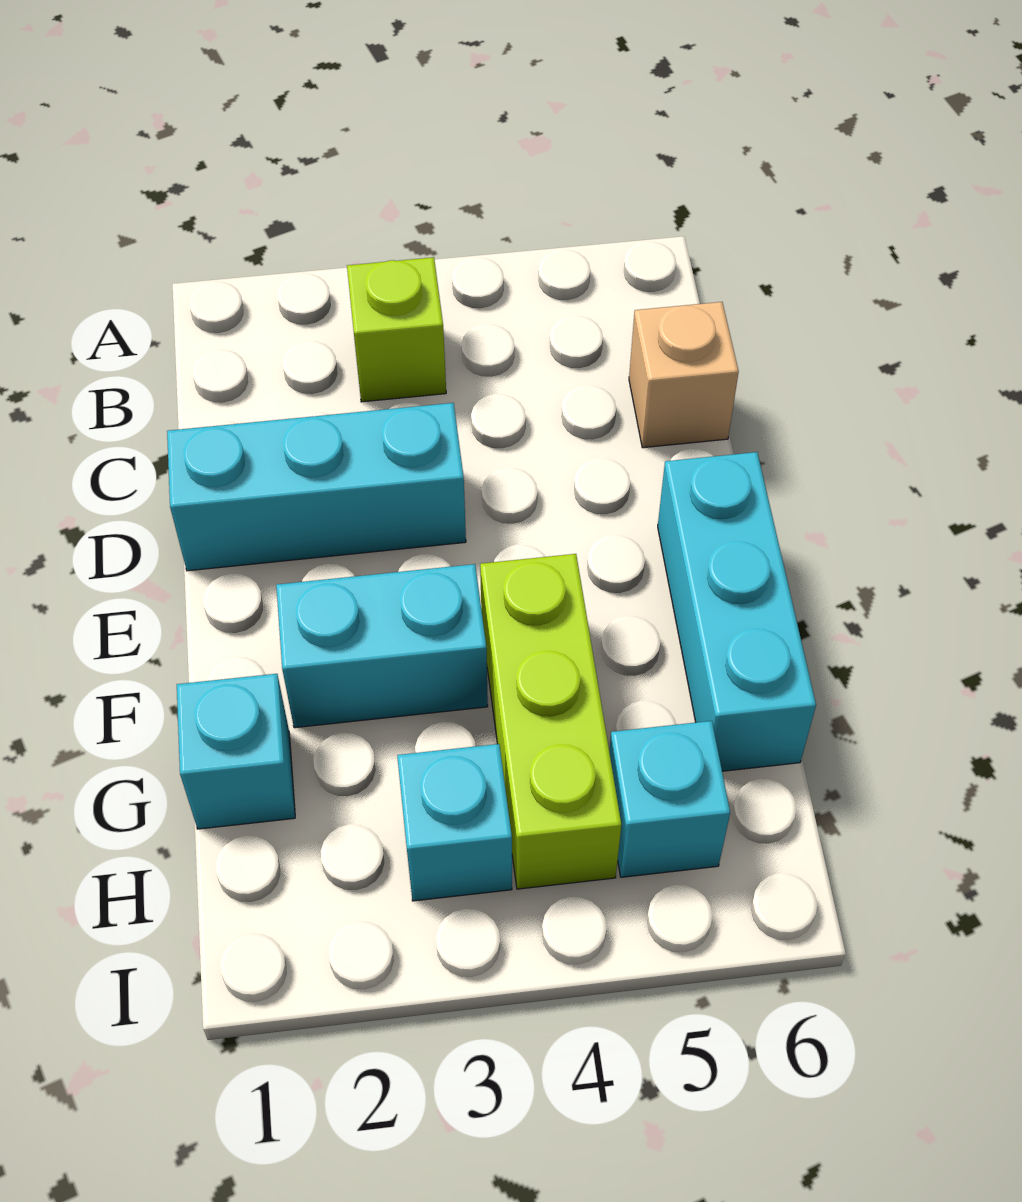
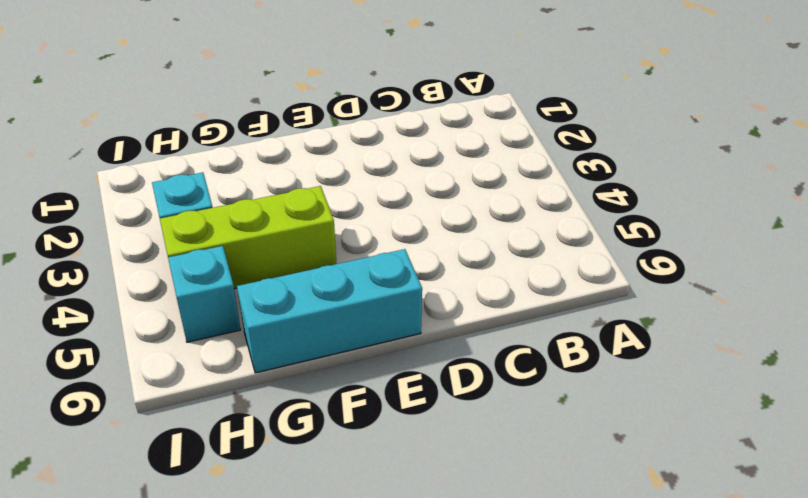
none -> lime brick B3 level 1
none -> tan brick C6 level 1

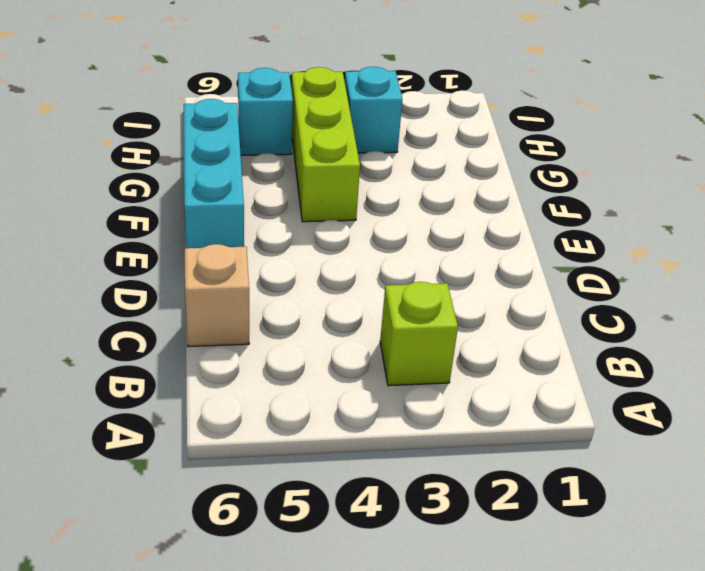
none -> cyan brick D1:D3 level 1
none -> cyan brick F2:F3 level 1

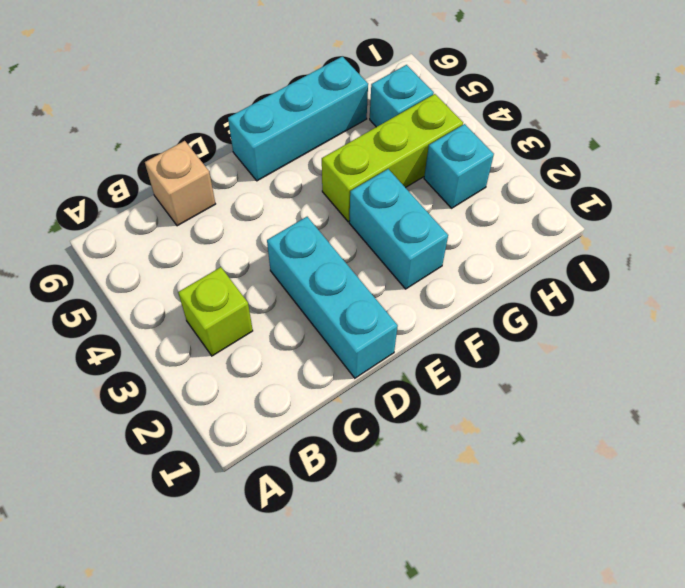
none -> cyan brick G1 level 1

